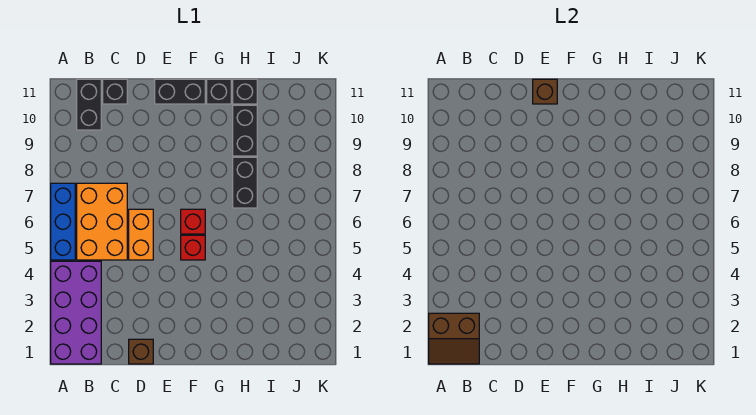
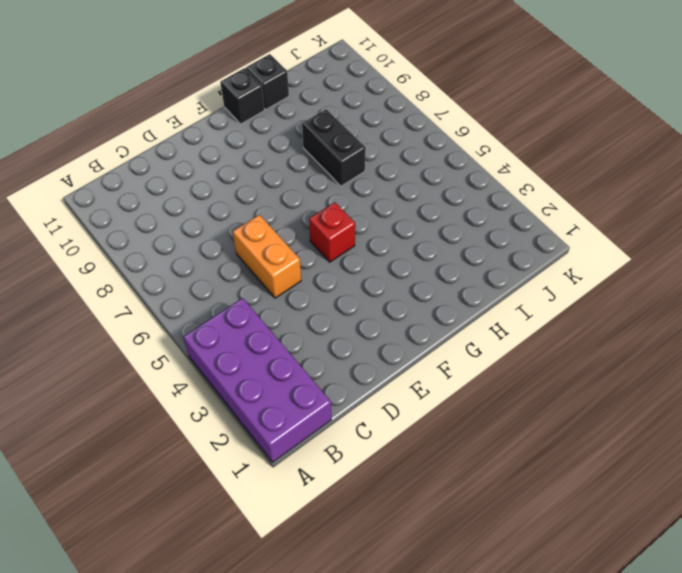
none -> blue brick A5:A7 level 1
none -> orange brick B5:C7 level 1
none -> black brick B10:B11 level 1

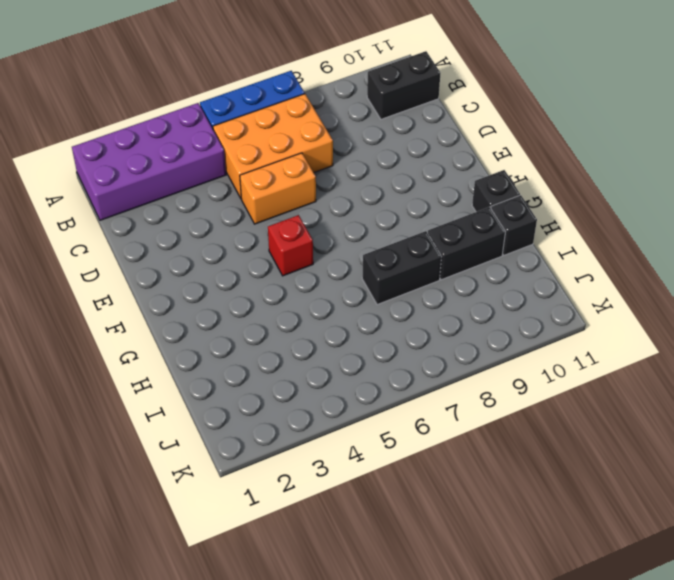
none -> black brick C11 level 1
none -> brown brick D1 level 1
none -> black brick E11:F11 level 1

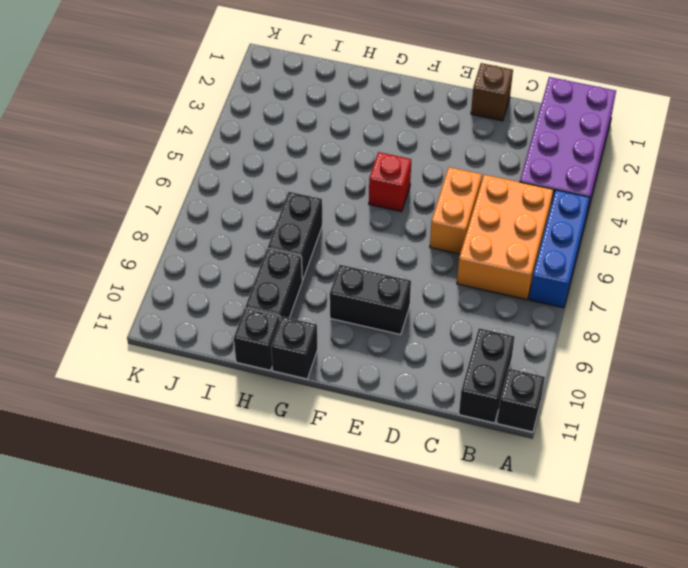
black brick A11 level 1 -> black brick C11 level 1
black brick E9:F9 level 1 -> black brick E11:F11 level 1
none -> red brick F6 level 1
none -> brown slope A1:B2 level 2 top 2
none -> brown brick E11 level 2

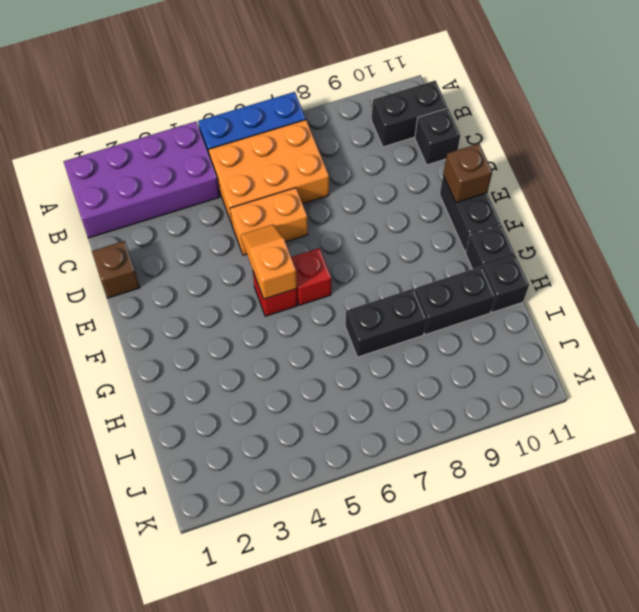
orange slope E5:F5 level 2 top F -> none
none -> brown slope A1:B2 level 2 top 2

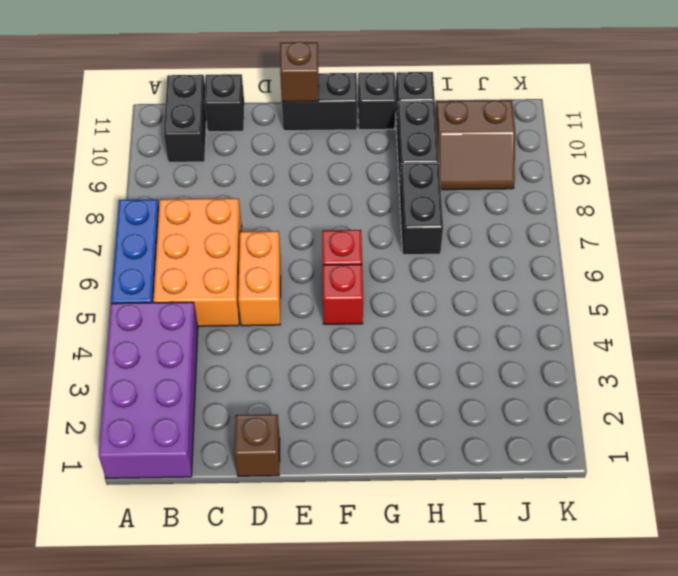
brown slope I9:J10 level 1 top 10 -> brown slope A1:B2 level 2 top 2

